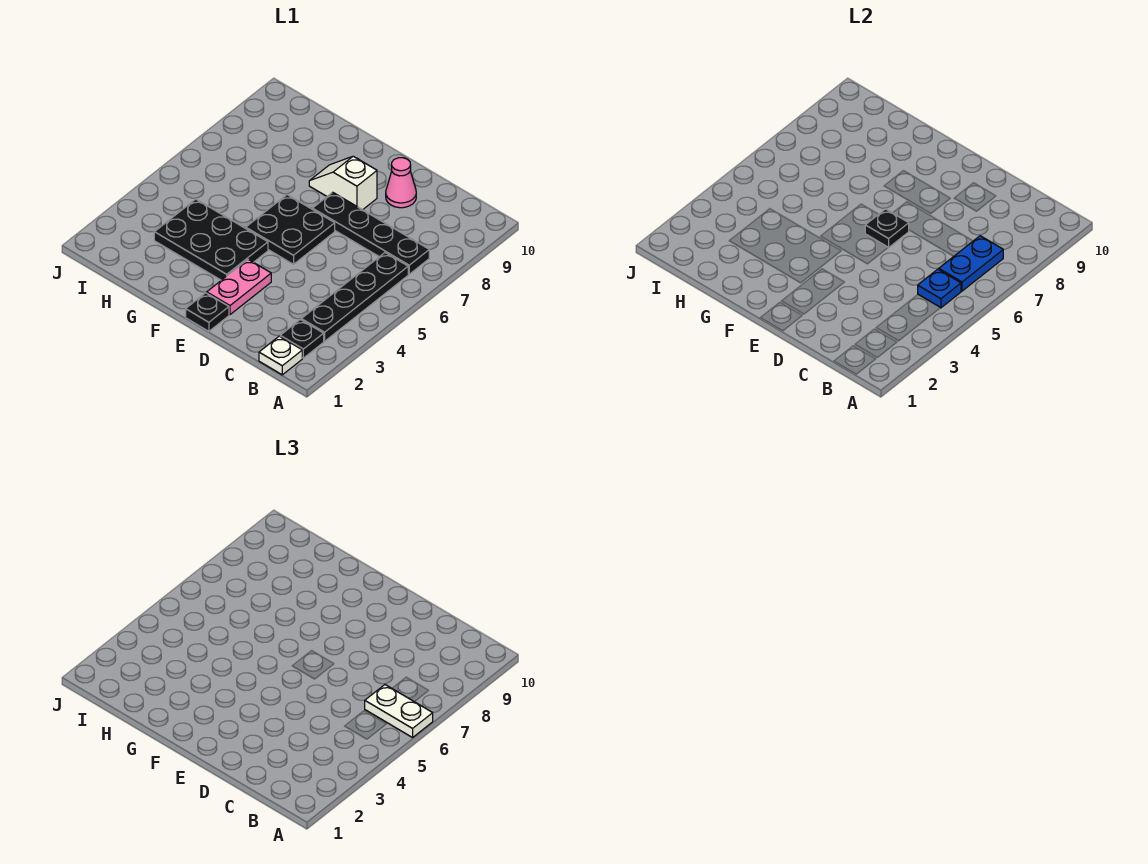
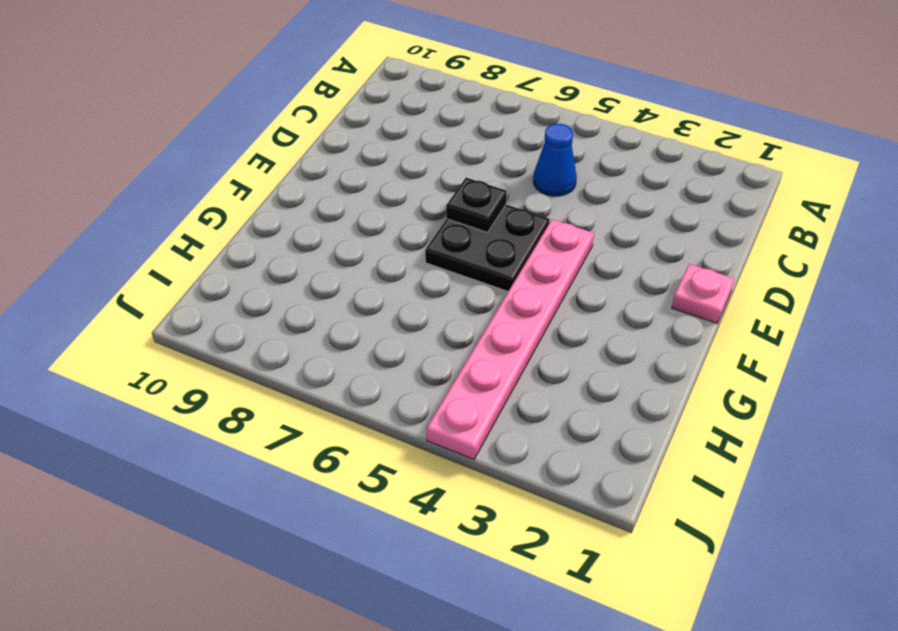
blue cone C5 level 1 -> none
pink plate E1 level 1 -> black plate E1 level 1
pink plate E4:J4 level 1 -> black plate F3:H4 level 1
none -> white plate B1 level 1
none -> black plate B2 level 1
none -> black plate B3:B6 level 1

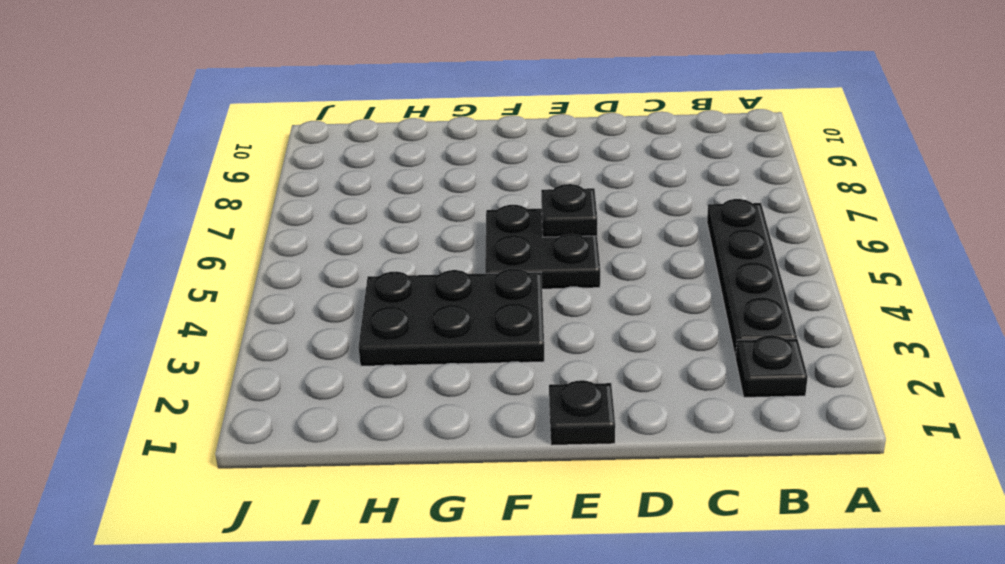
none -> white plate B1 level 1
none -> black plate B7:E7 level 1
none -> pink cone D9 level 1

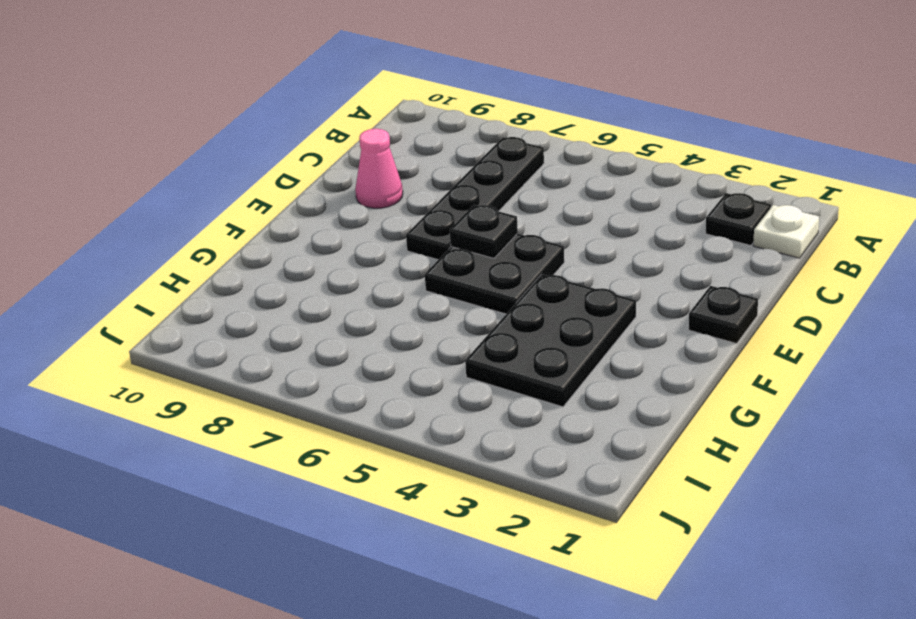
none -> black plate B3:B6 level 1
none -> pink plate E2:E3 level 1
none -> white slope E8:F8 level 1 top E

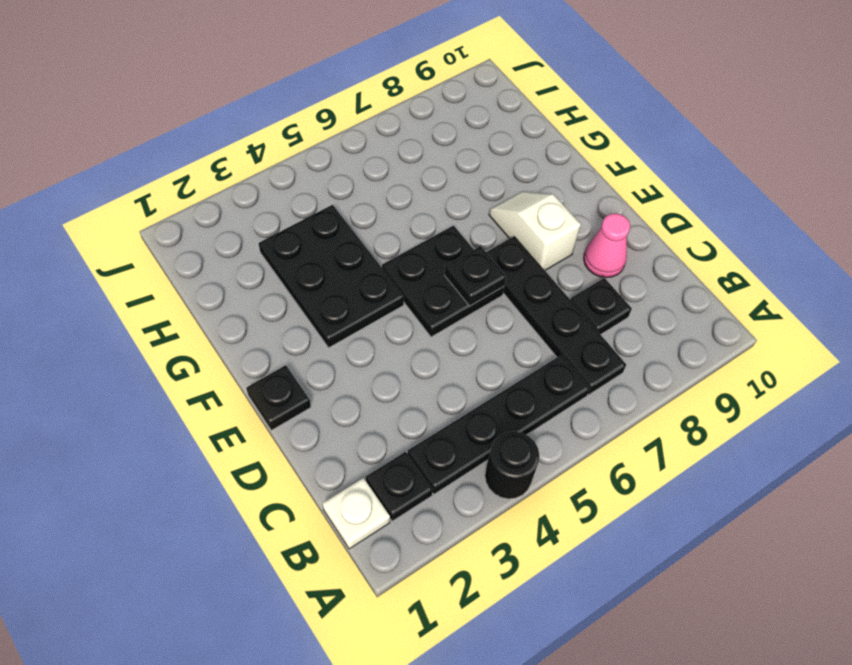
black round brick A4 level 1 -> none
black plate C8 level 1 -> none
none -> pink plate E2:E3 level 1
none -> blue plate B5 level 2
none -> blue plate B6:B7 level 2

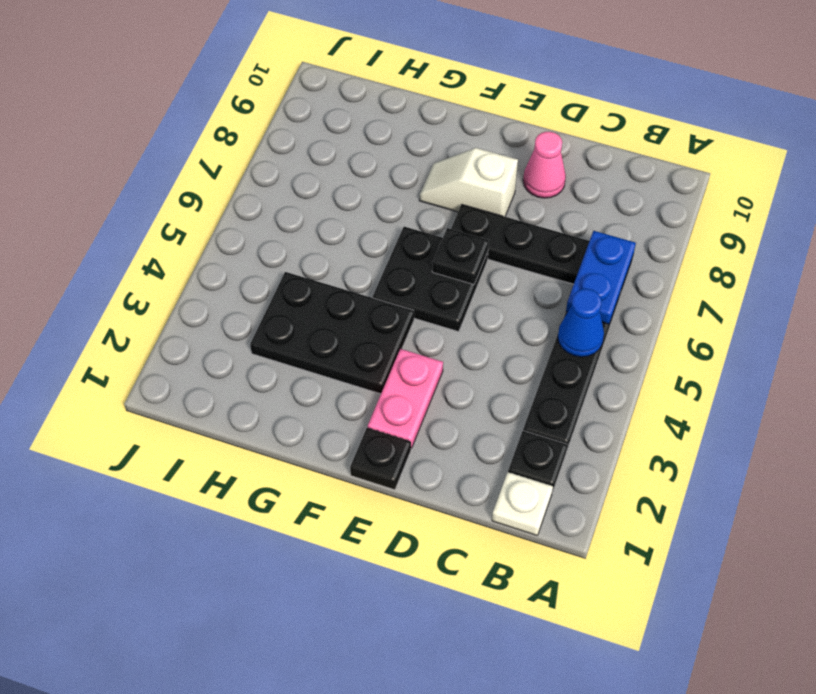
blue cone B5 level 2 -> blue plate B5 level 2
none -> white plate A6:B6 level 3

